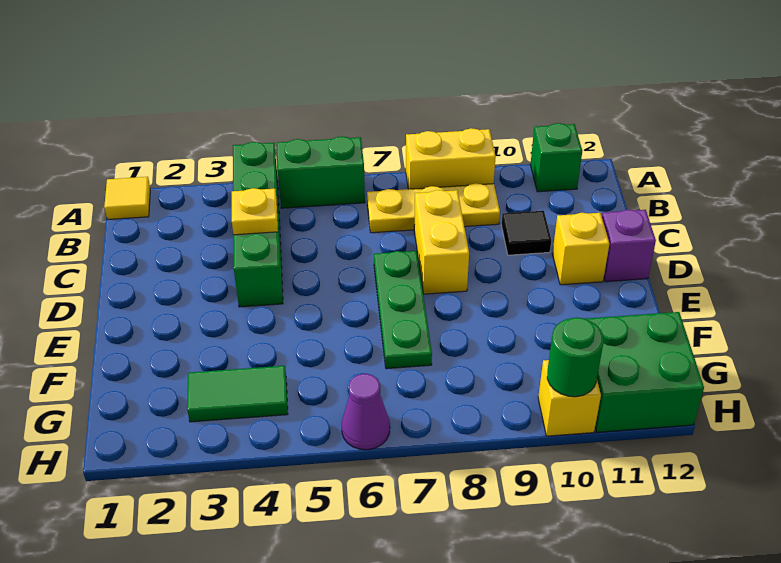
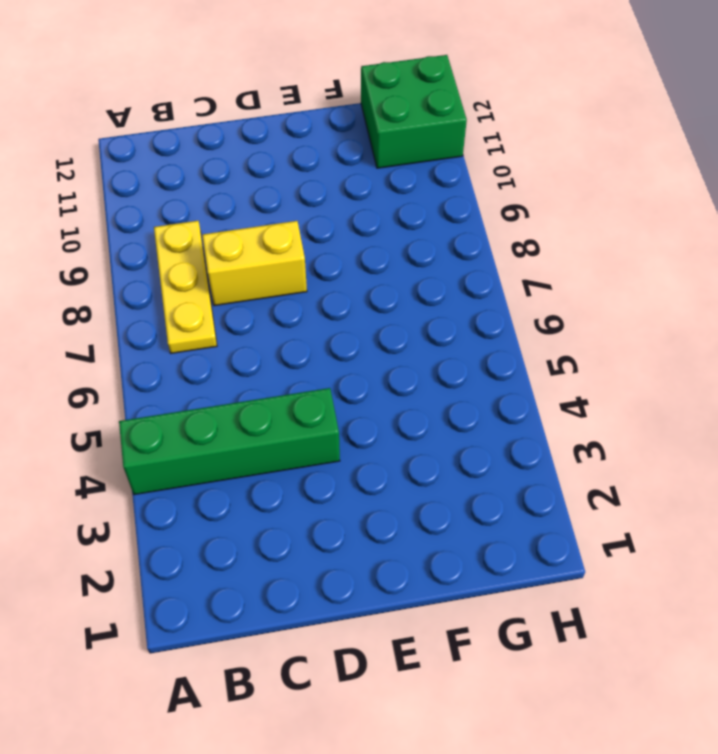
none -> yellow tile A1 level 1
none -> green brick A5:A6 level 1
none -> yellow brick A8:A9 level 1

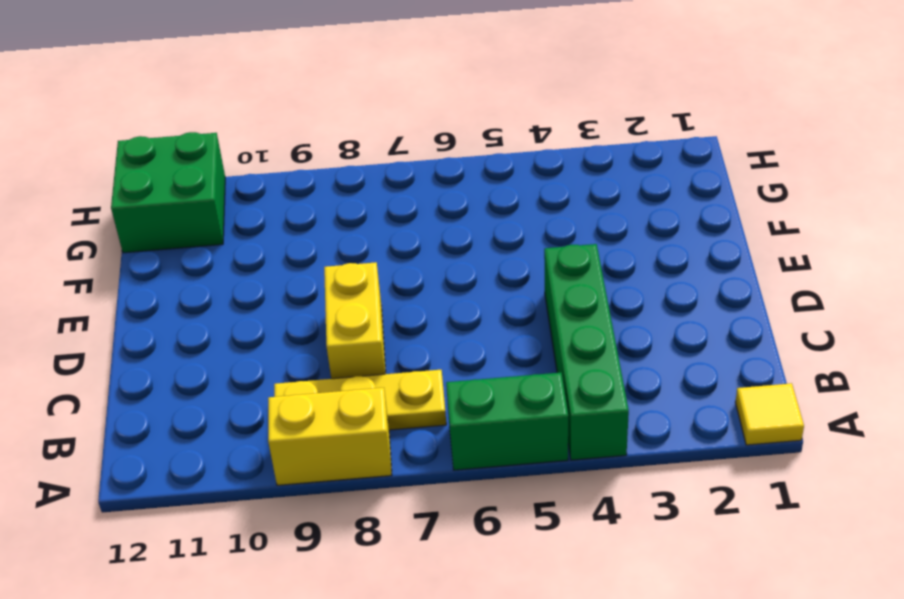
none -> green brick A11 level 1
none -> black tile C10 level 1
none -> green plate D7:F7 level 1

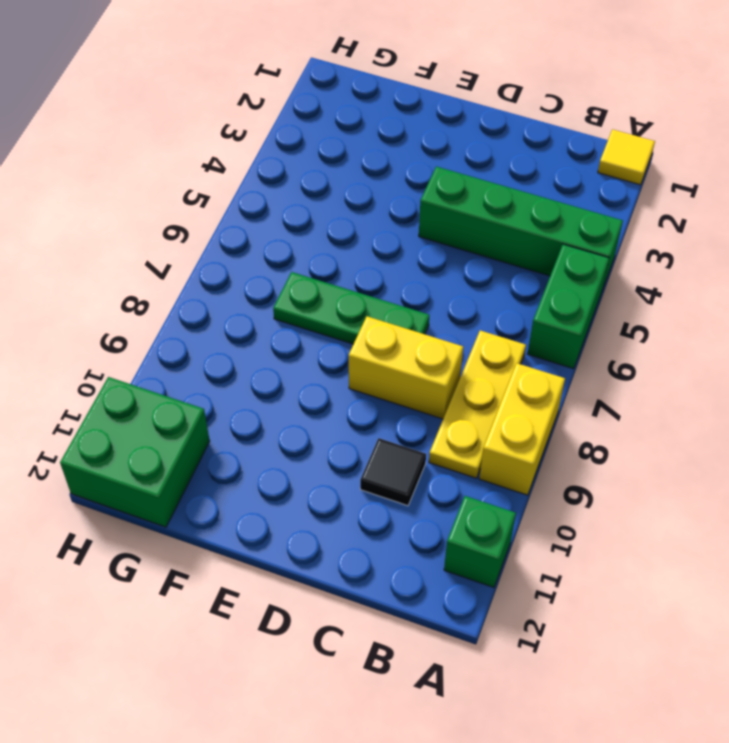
none -> yellow brick D11 level 1
none -> purple brick D12 level 1
none -> green tile G3:G4 level 1

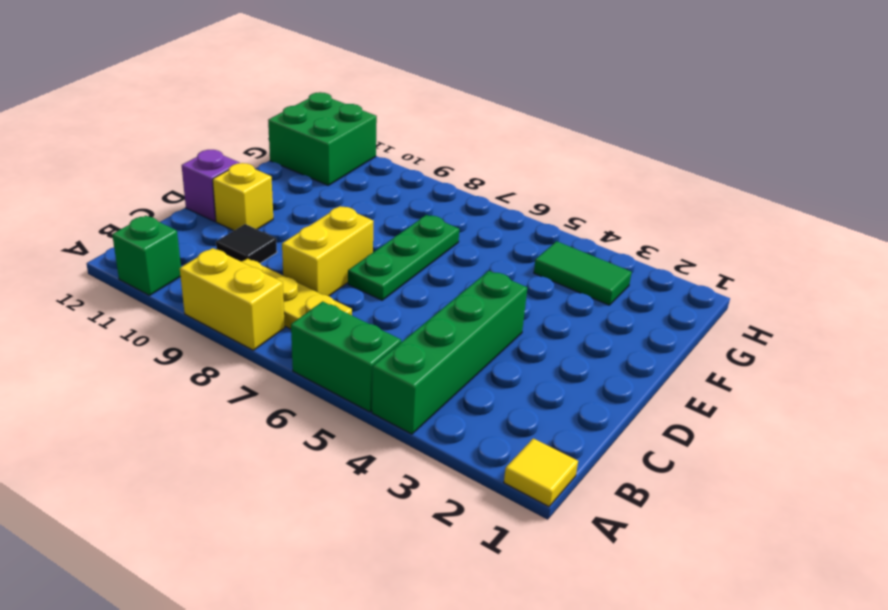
none -> purple cone H6 level 1
none -> yellow brick H10 level 1
none -> yellow plate C4 level 2

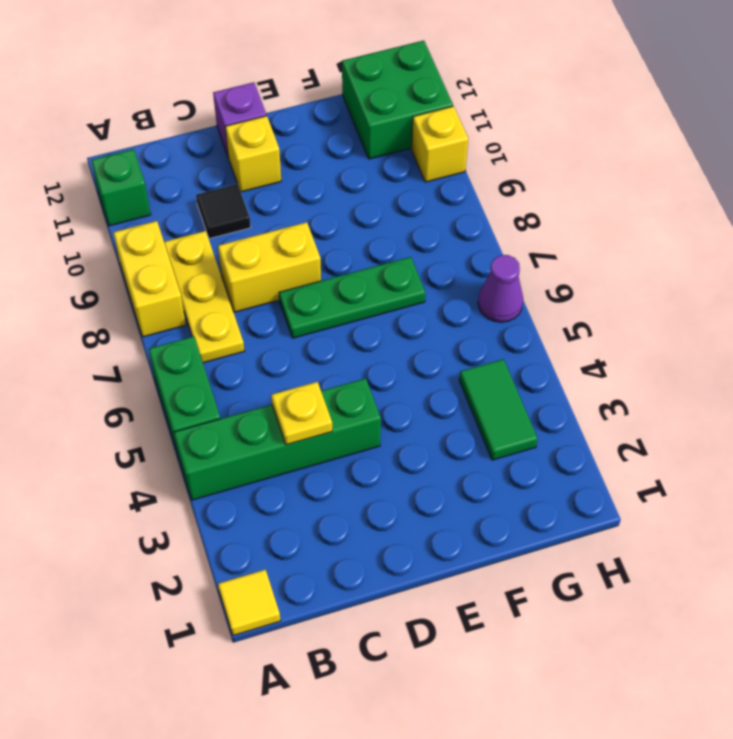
none -> green round brick H10 level 2

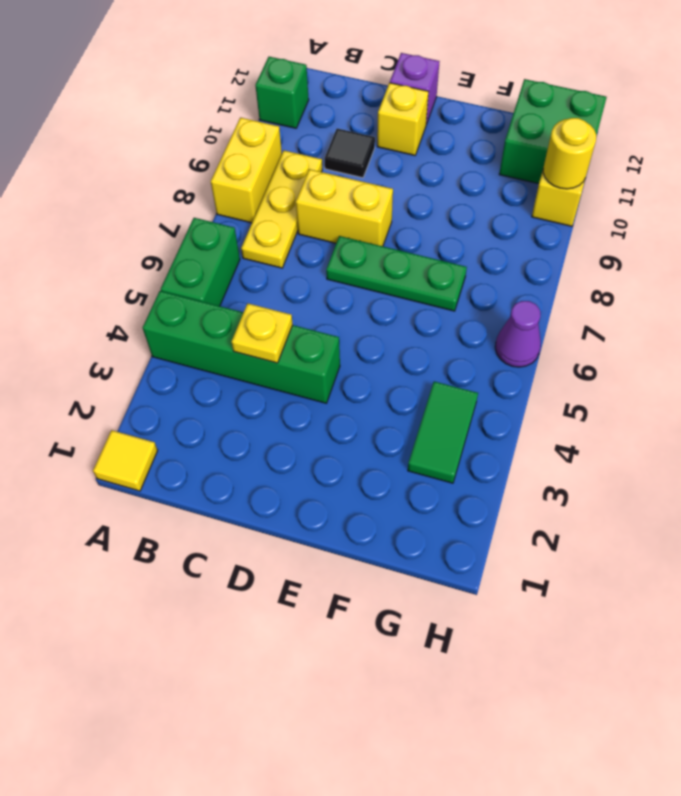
yellow round brick H10 level 2 -> green round brick H10 level 2

